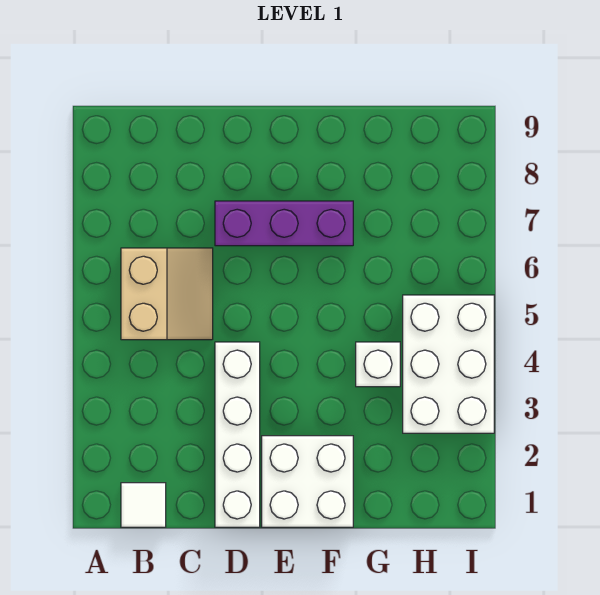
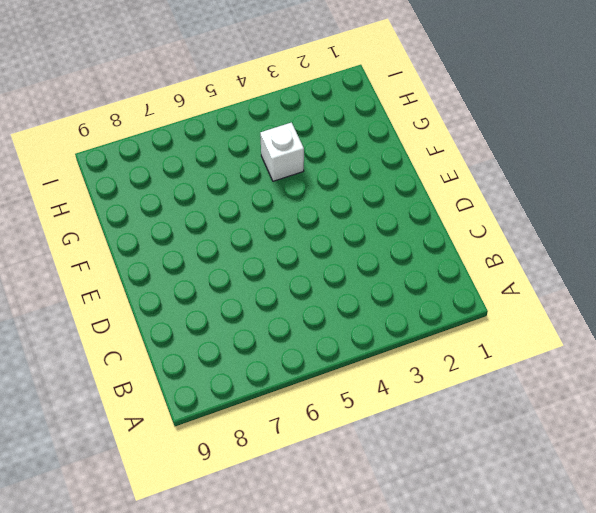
none -> white tile B1 level 1
none -> tan slope B5:C6 level 1 top B

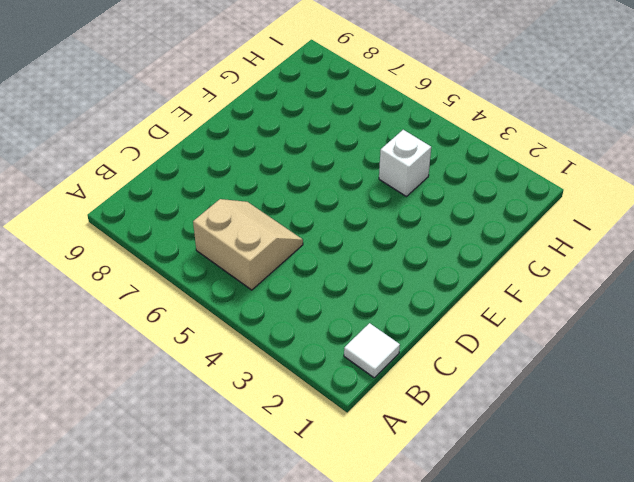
none -> white brick D1:D4 level 1
none -> purple brick D7:F7 level 1

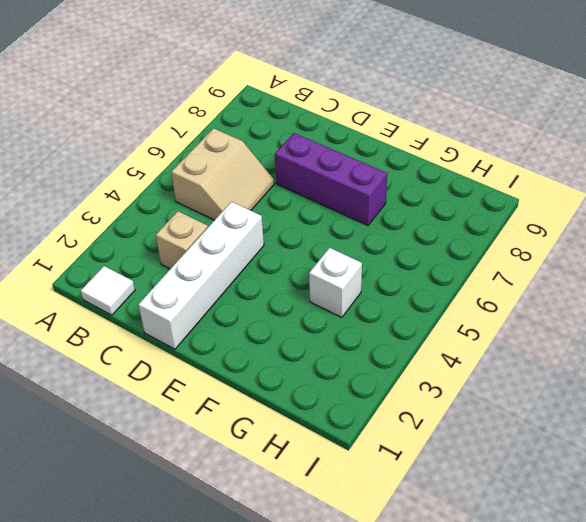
tan brick C3 level 1 -> none
none -> white brick E1:F2 level 1
none -> white brick H3:I5 level 1

